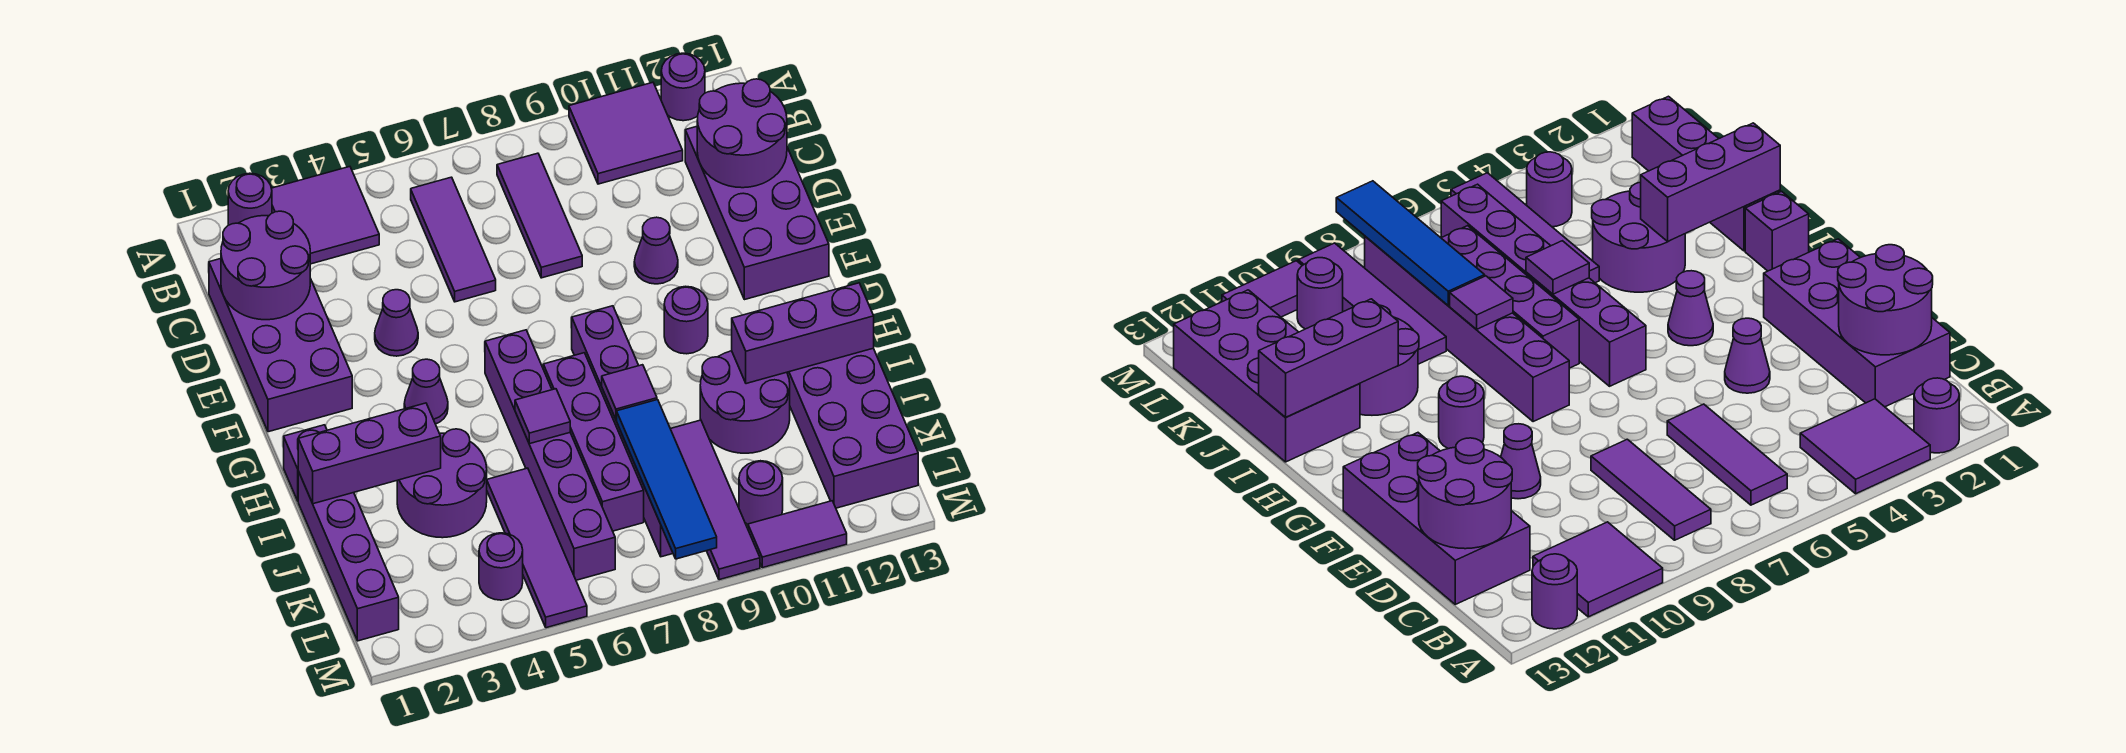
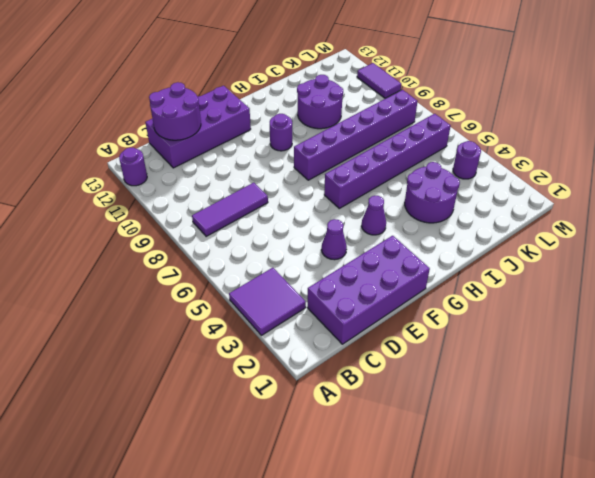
none -> purple round brick A2 level 1
none -> purple tile A10:B11 level 1
none -> purple tile B6:D6 level 1
none -> purple cone E10 level 1

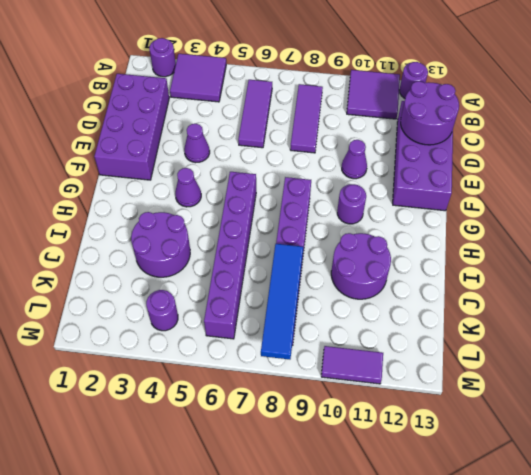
none -> purple brick H1 level 1
none -> purple brick H7:K7 level 1
none -> purple brick I1:L1 level 1
none -> purple brick I12:L13 level 1

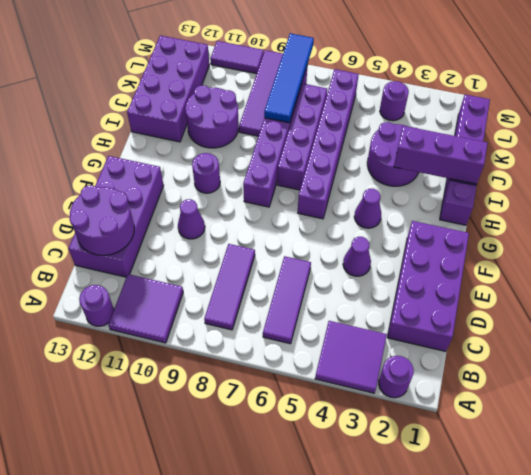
none -> purple tile J5:M5 level 1
none -> purple round brick L10 level 1
none -> purple round brick C1:D2 level 2
none -> purple tile I6 level 2

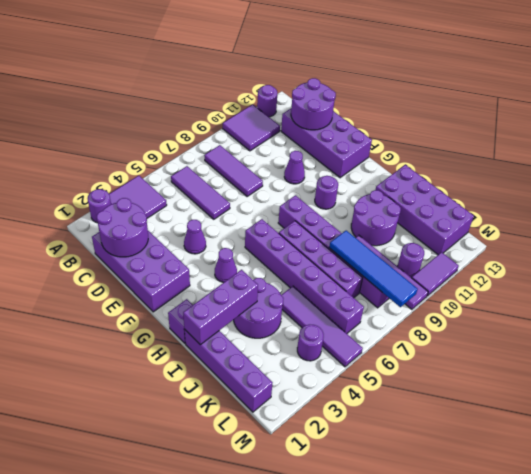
none -> purple tile I6 level 2
none -> purple tile I8 level 2
none -> purple brick I11:I13 level 2

